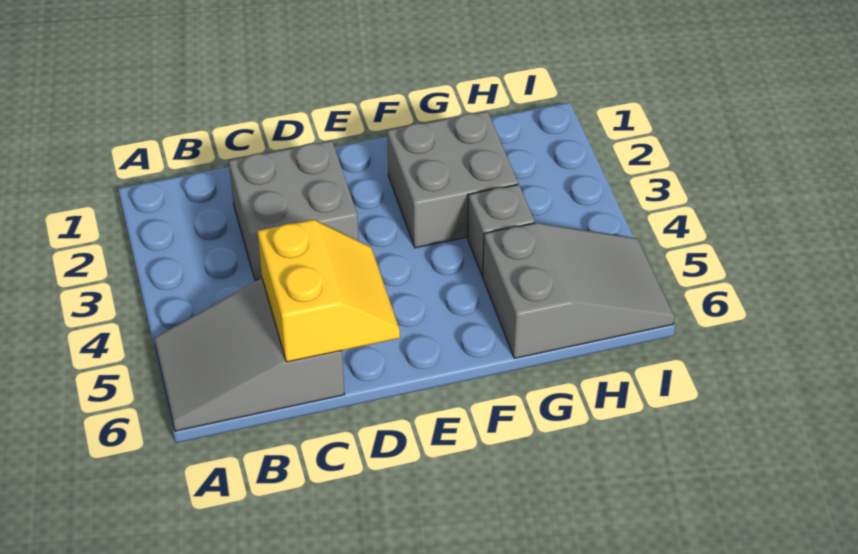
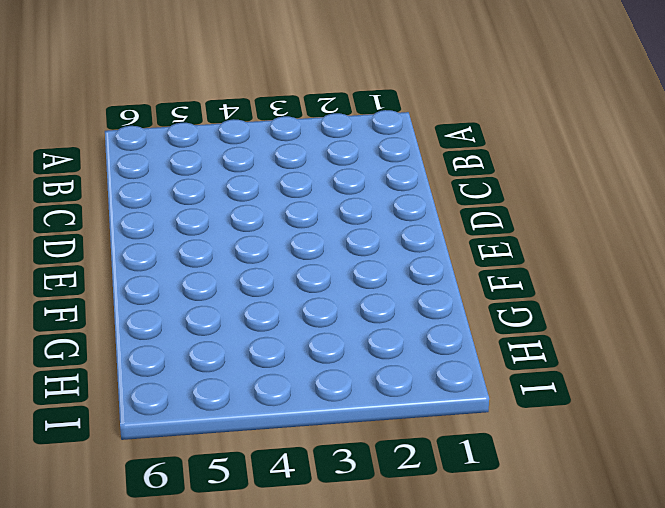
none -> grey slope A5:C6 level 1 top C
none -> grey brick C2:D3 level 1

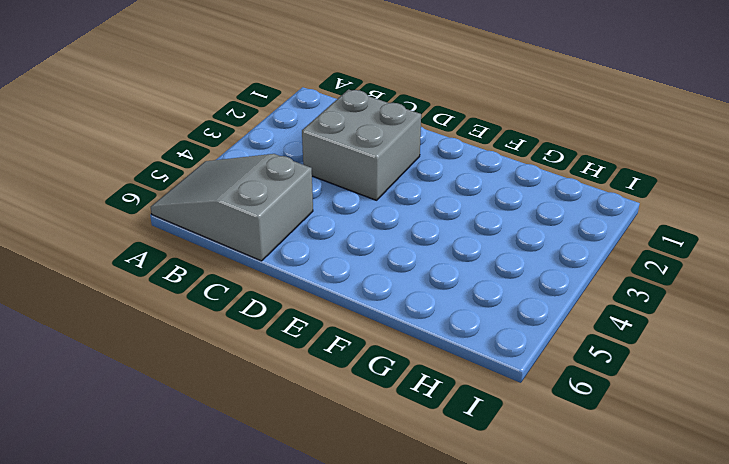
none -> grey brick F2:G3 level 1
none -> grey brick G4 level 1

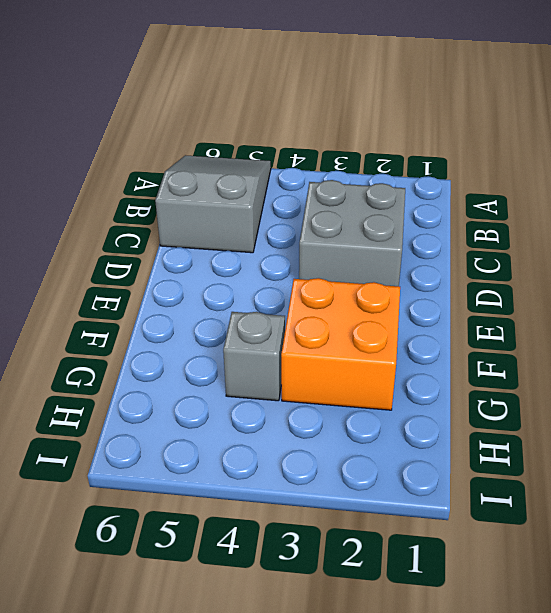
orange brick F2:G3 level 1 -> grey brick F2:G3 level 1
none -> grey slope G5:I6 level 1 top G
none -> yellow slope C5:D6 level 2 top C

